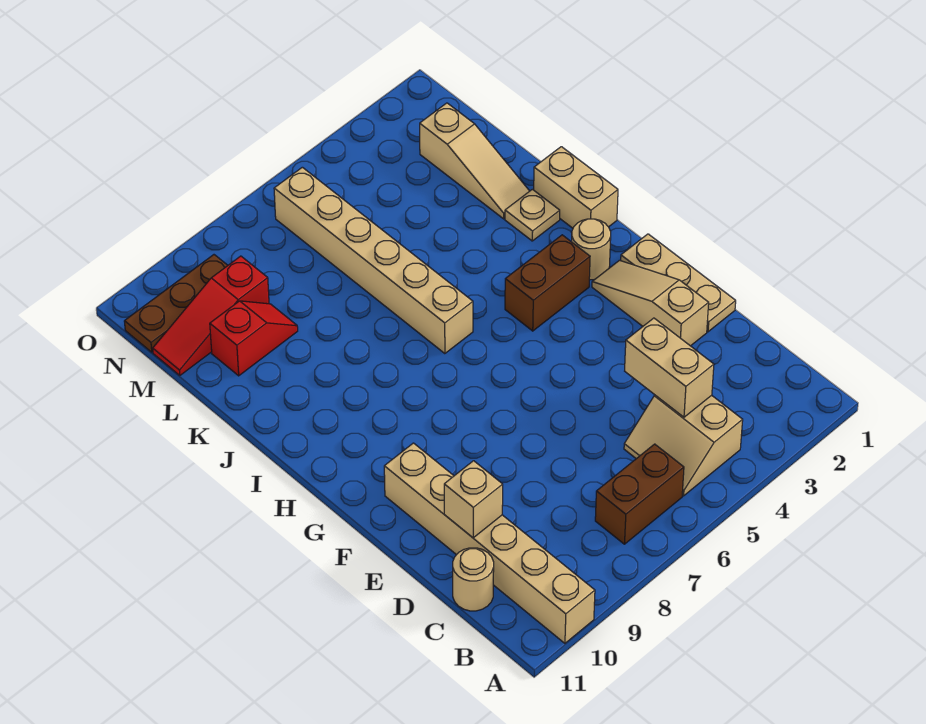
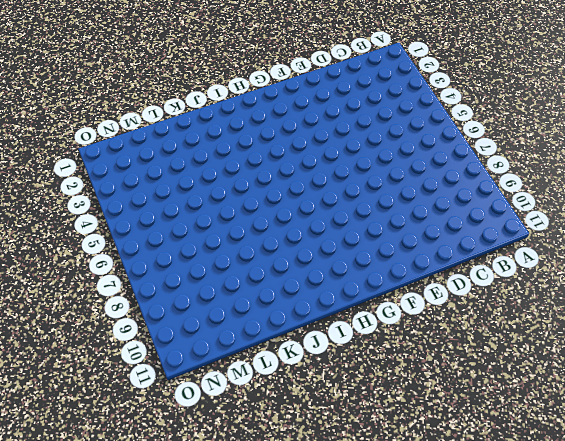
none -> tan brick A10:F10 level 1
none -> tan slope B4:C5 level 1 top 4
none -> brown brick B6:B7 level 1

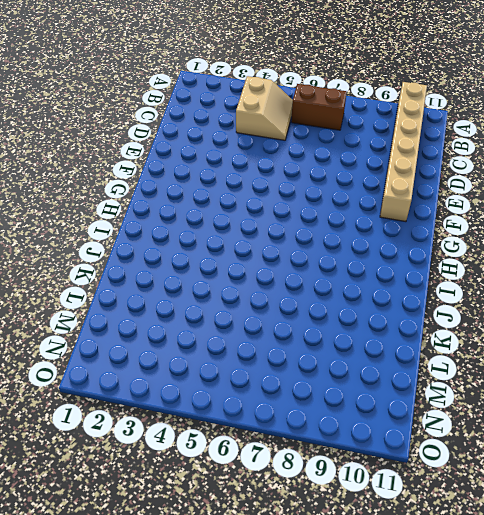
none -> tan round brick C11 level 1
none -> tan plate E1:G1 level 1
none -> tan slope E2:G2 level 1 top E

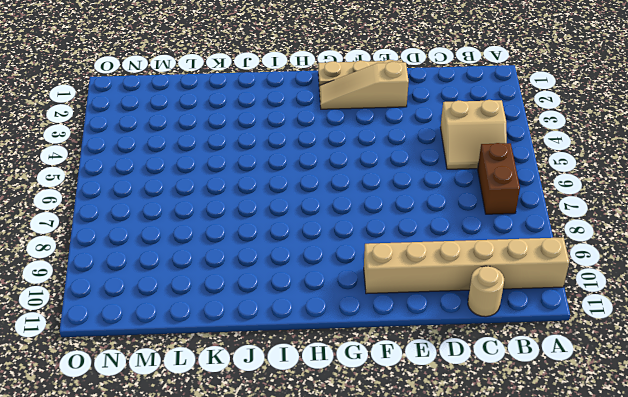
none -> tan round brick H2 level 1
none -> brown brick H3:H4 level 1
none -> tan brick I1:J1 level 1

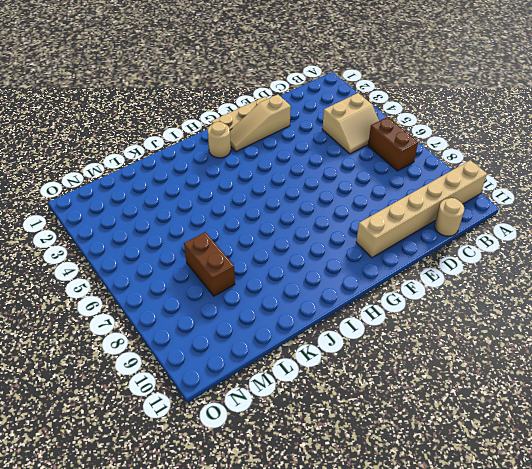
brown brick L7:L8 level 1 -> brown brick H3:H4 level 1
none -> tan brick I1:J1 level 1
none -> tan brick I6:N6 level 1
none -> tan plate J2 level 1

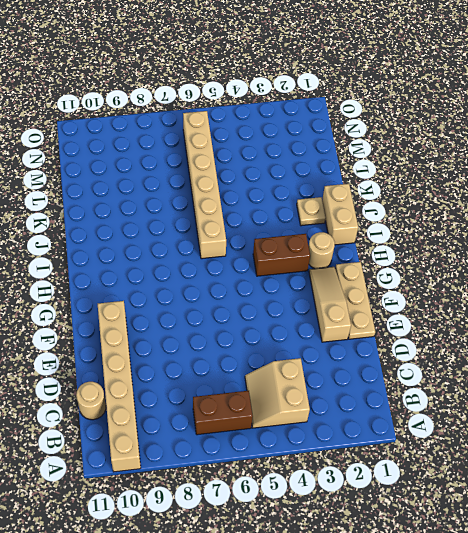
none -> tan slope K2:M2 level 1 top M
none -> red slope L9:L10 level 1 top 10
none -> red slope M9:M11 level 1 top 9

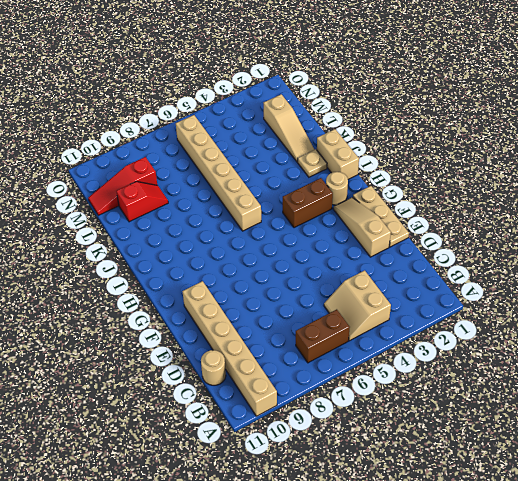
none -> brown plate N9:N11 level 1
none -> tan brick C4:D4 level 2
none -> tan brick D10 level 2

